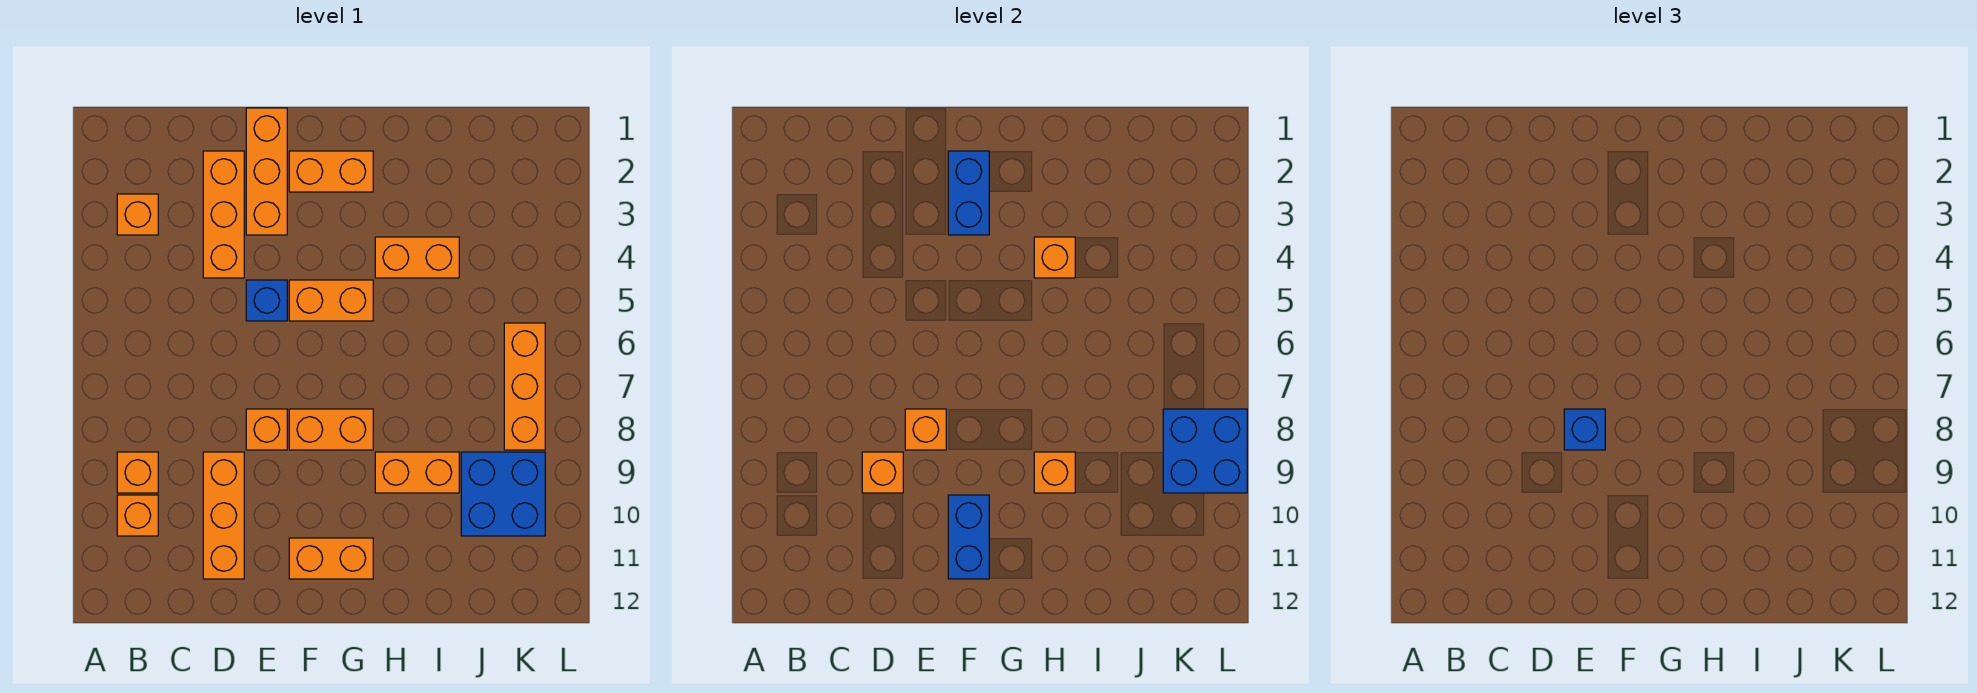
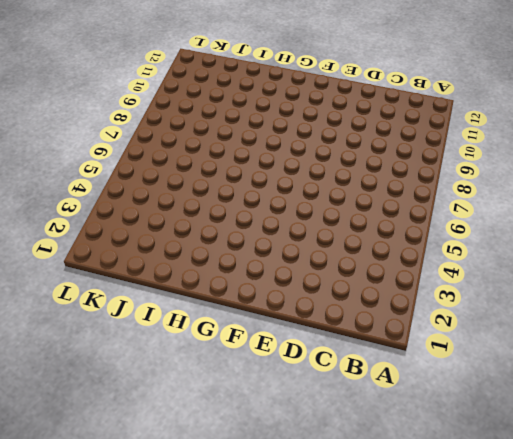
none -> orange brick B3 level 1
none -> orange brick B9 level 1
none -> orange brick B10 level 1

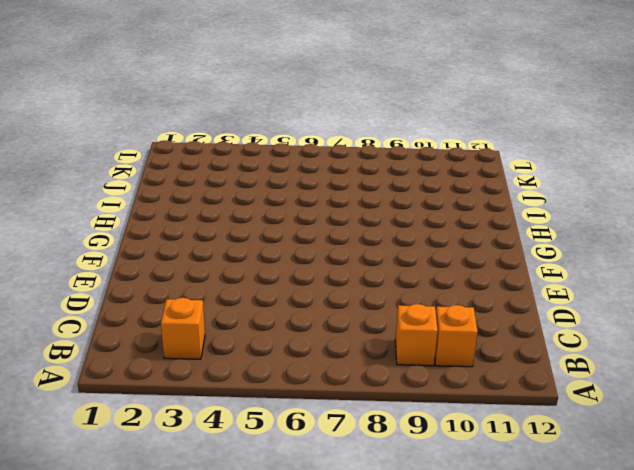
none -> orange brick D2:D4 level 1
none -> orange brick D9:D11 level 1
none -> orange brick E1:E3 level 1

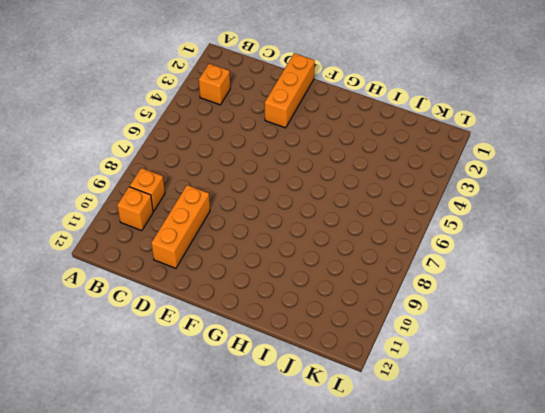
none -> orange brick D2:D4 level 1
none -> blue brick E5 level 1
none -> orange brick E8 level 1

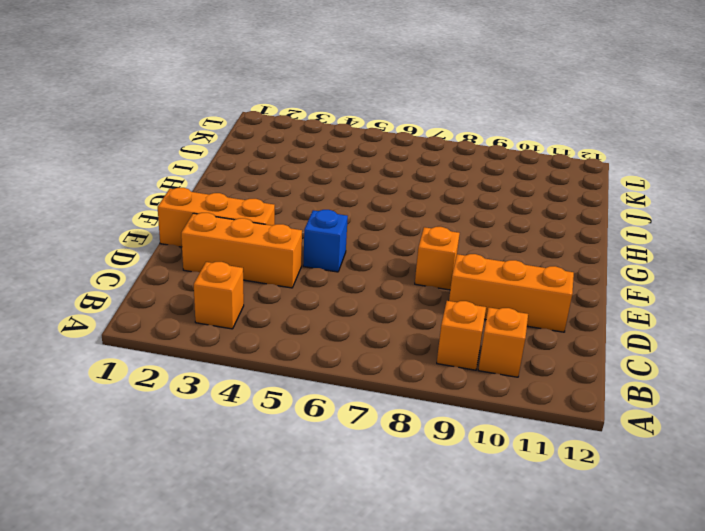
none -> orange brick F2:G2 level 1
none -> orange brick F5:G5 level 1
none -> orange brick F8:G8 level 1

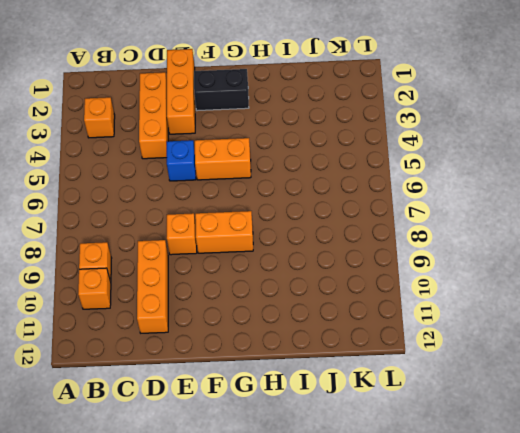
black brick F2:G2 level 1 -> orange brick F2:G2 level 1
none -> orange brick F11:G11 level 1
none -> orange brick H4:I4 level 1
none -> orange brick H9:I9 level 1

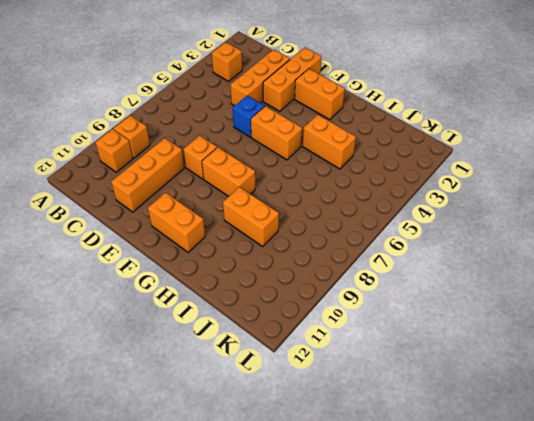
none -> blue brick J9:K10 level 1
none -> orange brick K6:K8 level 1
none -> orange brick D9 level 2

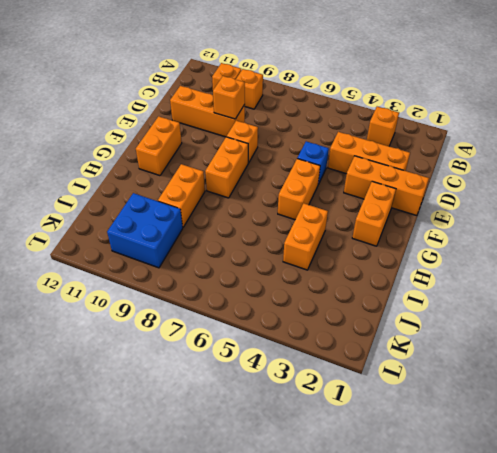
none -> orange brick K6:K8 level 1
none -> orange brick E8 level 2
none -> blue brick F2:F3 level 2

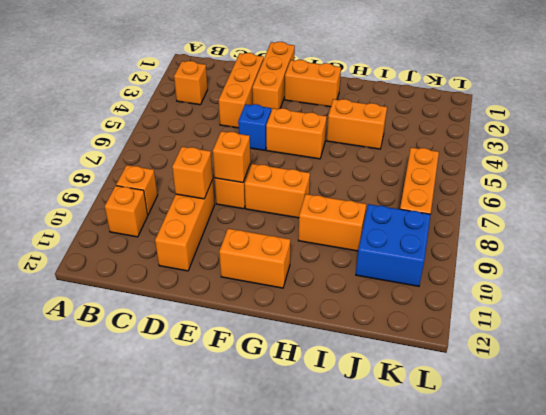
none -> blue brick F2:F3 level 2
none -> blue brick F10:F11 level 2
none -> orange brick H4 level 2

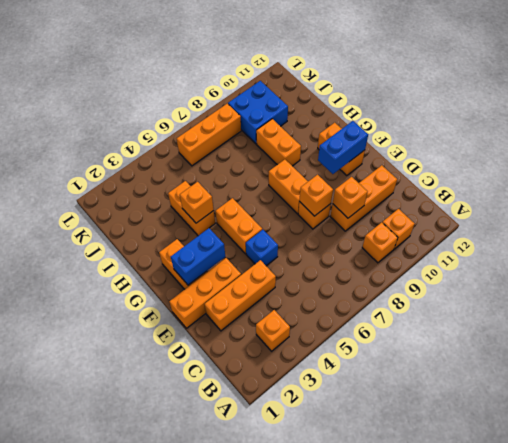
none -> orange brick H9 level 2
none -> blue brick K8:L9 level 2
none -> blue brick E8 level 3

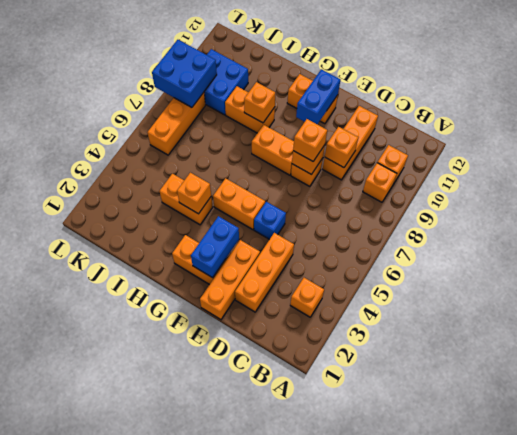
orange brick E8 level 3 -> blue brick E8 level 3

